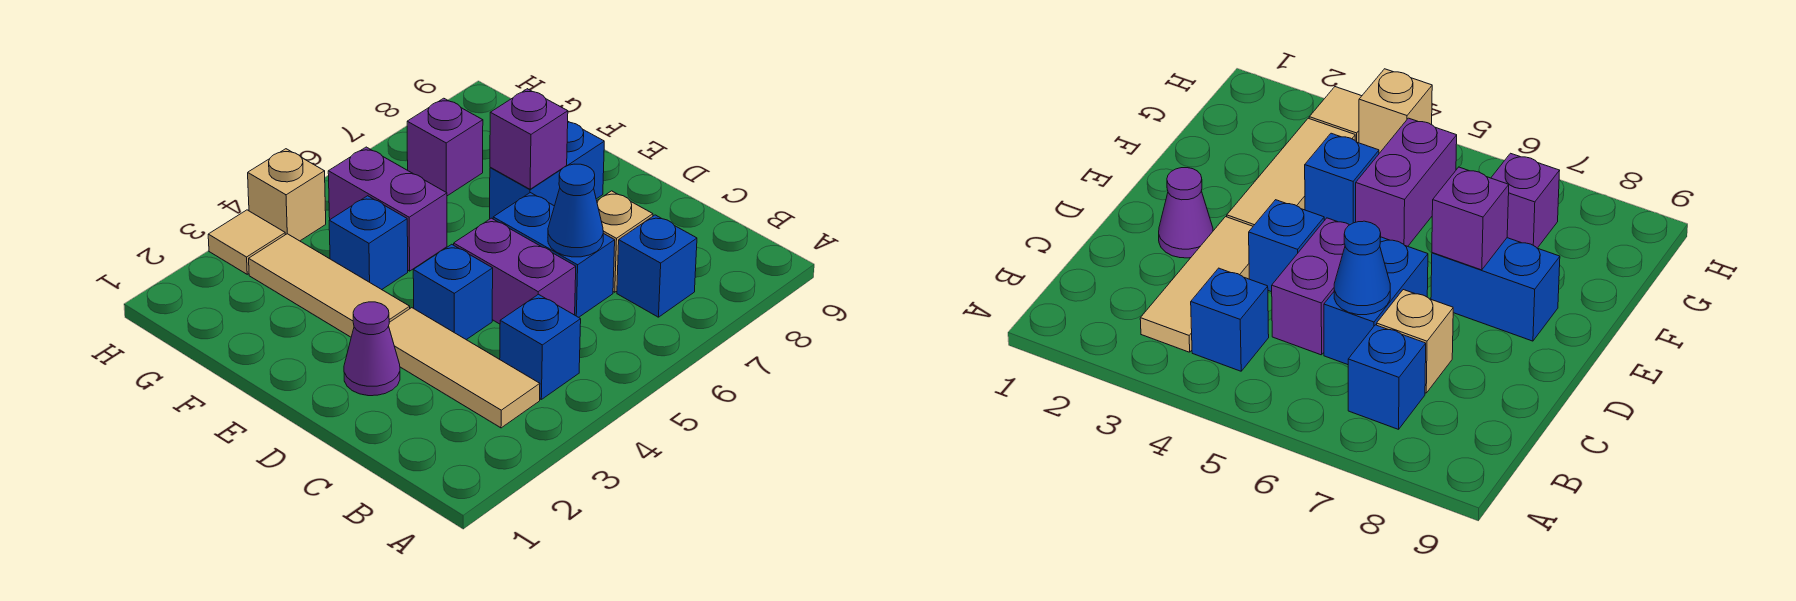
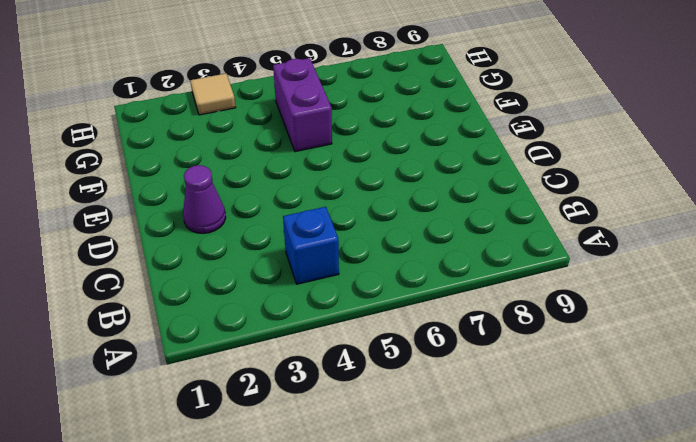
none -> tan tile B3:D3 level 1
none -> blue brick B7 level 1
none -> purple brick C5:D5 level 1

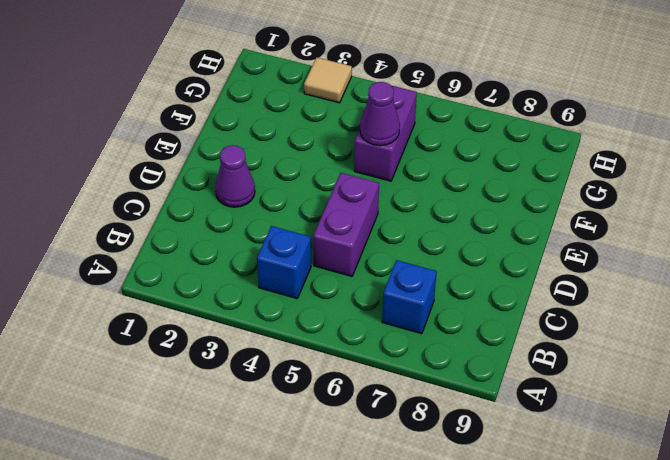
purple cone F5 level 2 -> none
none -> tan tile B3:D3 level 1
none -> blue brick C6:D6 level 1
none -> tan brick C7 level 1

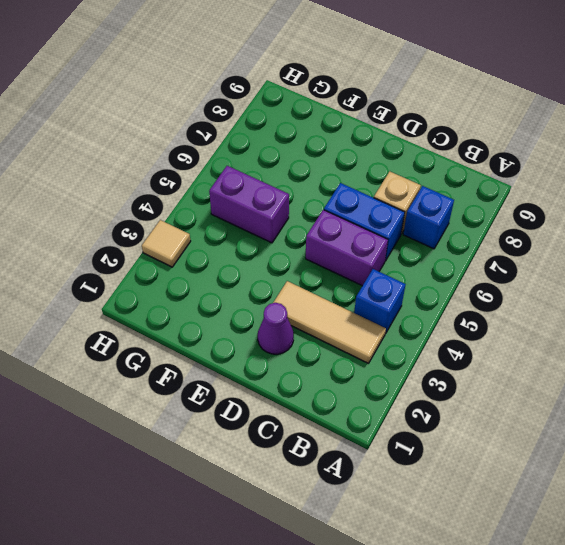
none -> blue brick D4 level 1
none -> tan tile E3:G3 level 1
none -> blue brick E7:E8 level 1

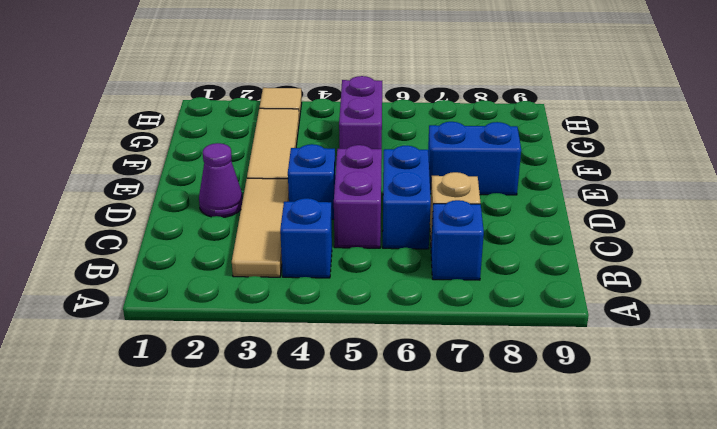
none -> blue brick F4 level 1
none -> purple brick G7 level 1
none -> tan brick H4 level 1

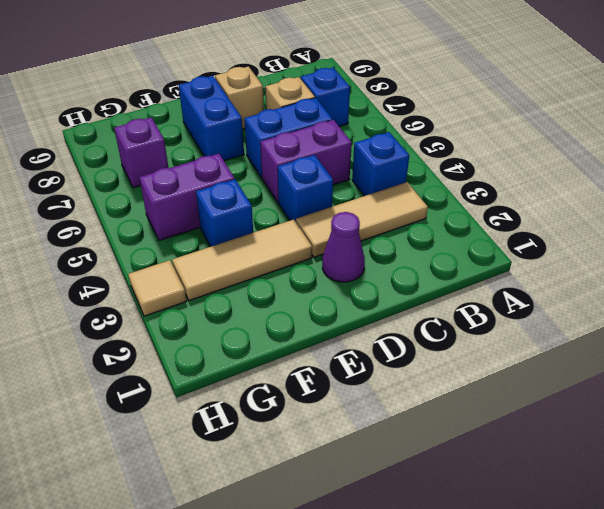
tan brick D8 level 1 -> tan brick H4 level 1
none -> blue cone C6 level 2
none -> purple brick E7 level 2

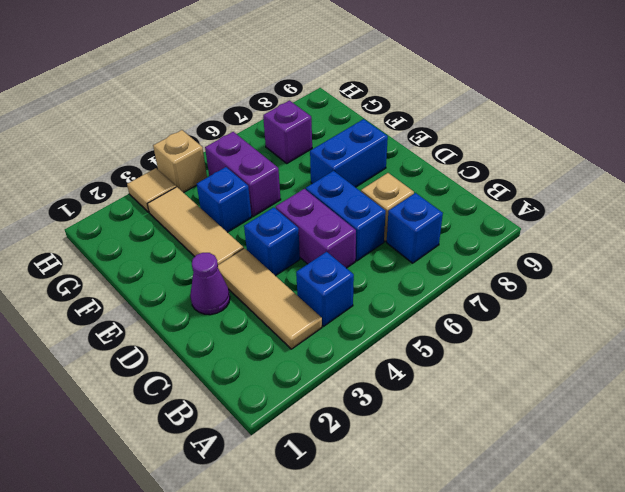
none -> blue cone C6 level 2
none -> purple brick E7 level 2

